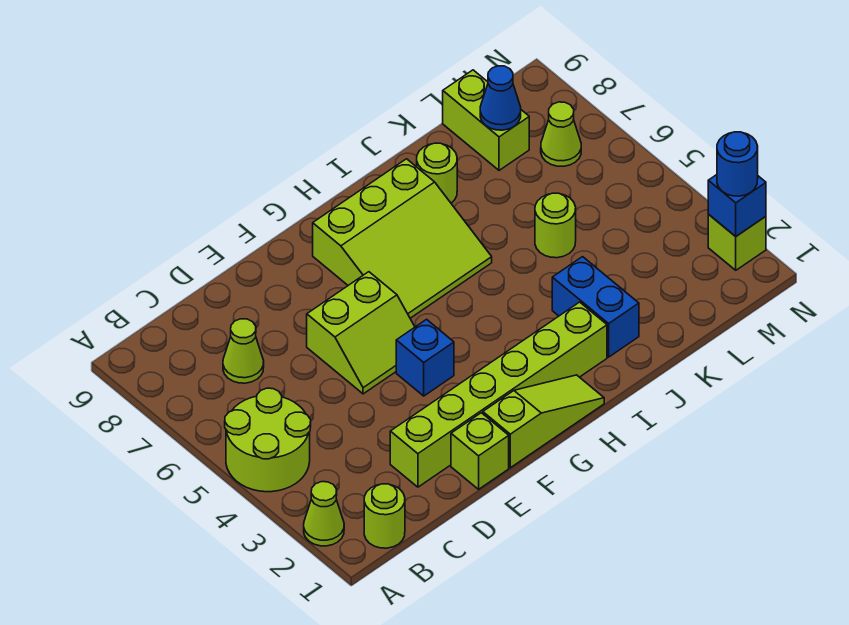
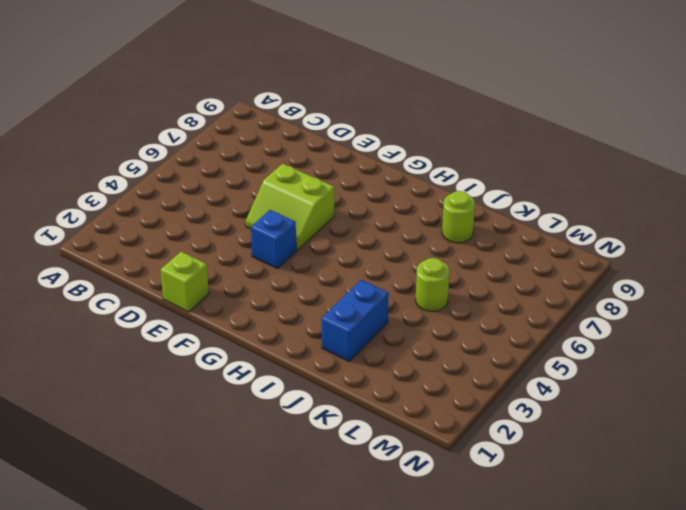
none -> lime cone A2 level 1
none -> lime round brick A4:B5 level 1
none -> lime round brick B1 level 1

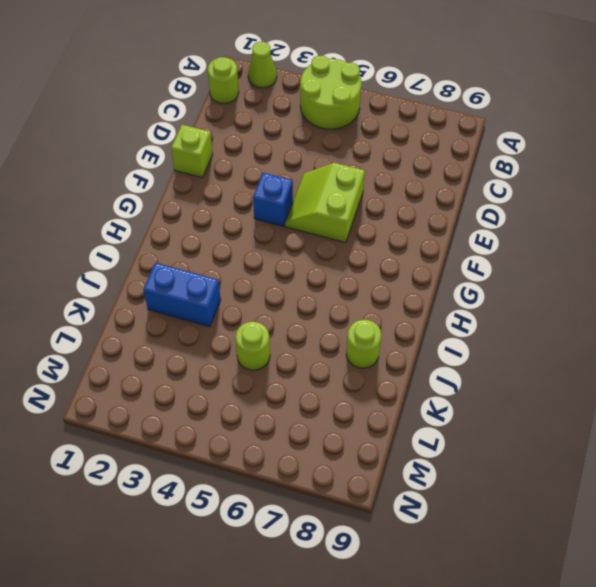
none -> lime cone C7 level 1
none -> lime brick D2:I2 level 1
none -> lime slope F1:H1 level 1 top F

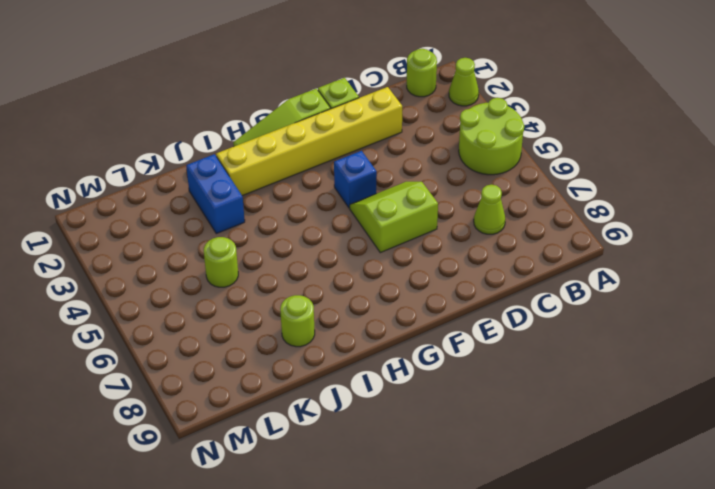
yellow brick D2:I2 level 1 -> lime brick D2:I2 level 1
none -> lime slope G6:I8 level 1 top 8
none -> lime brick L8:L9 level 1
none -> lime cone M7 level 1

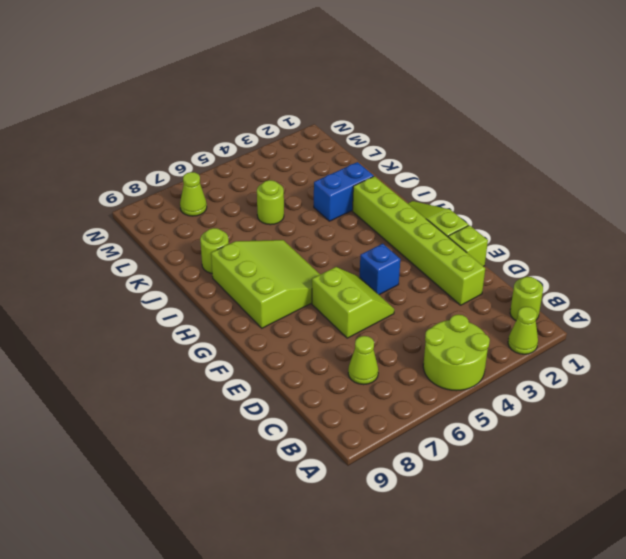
none -> lime brick L8:L9 level 1
none -> lime brick N2 level 1
none -> blue cone L8 level 2

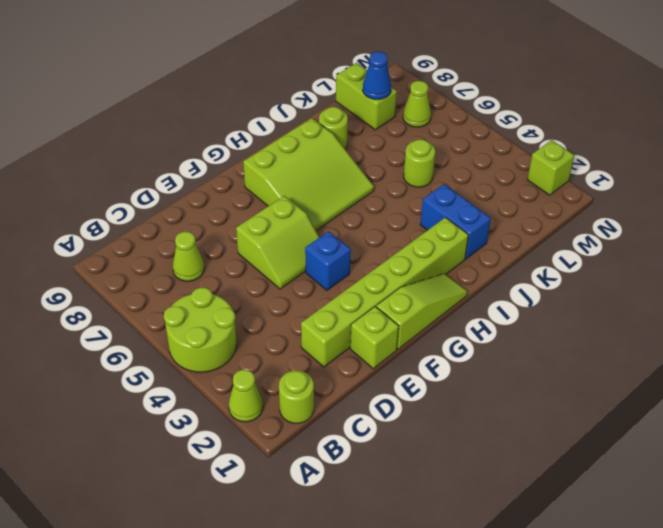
none -> blue brick N2 level 2
none -> blue round brick N2 level 3

